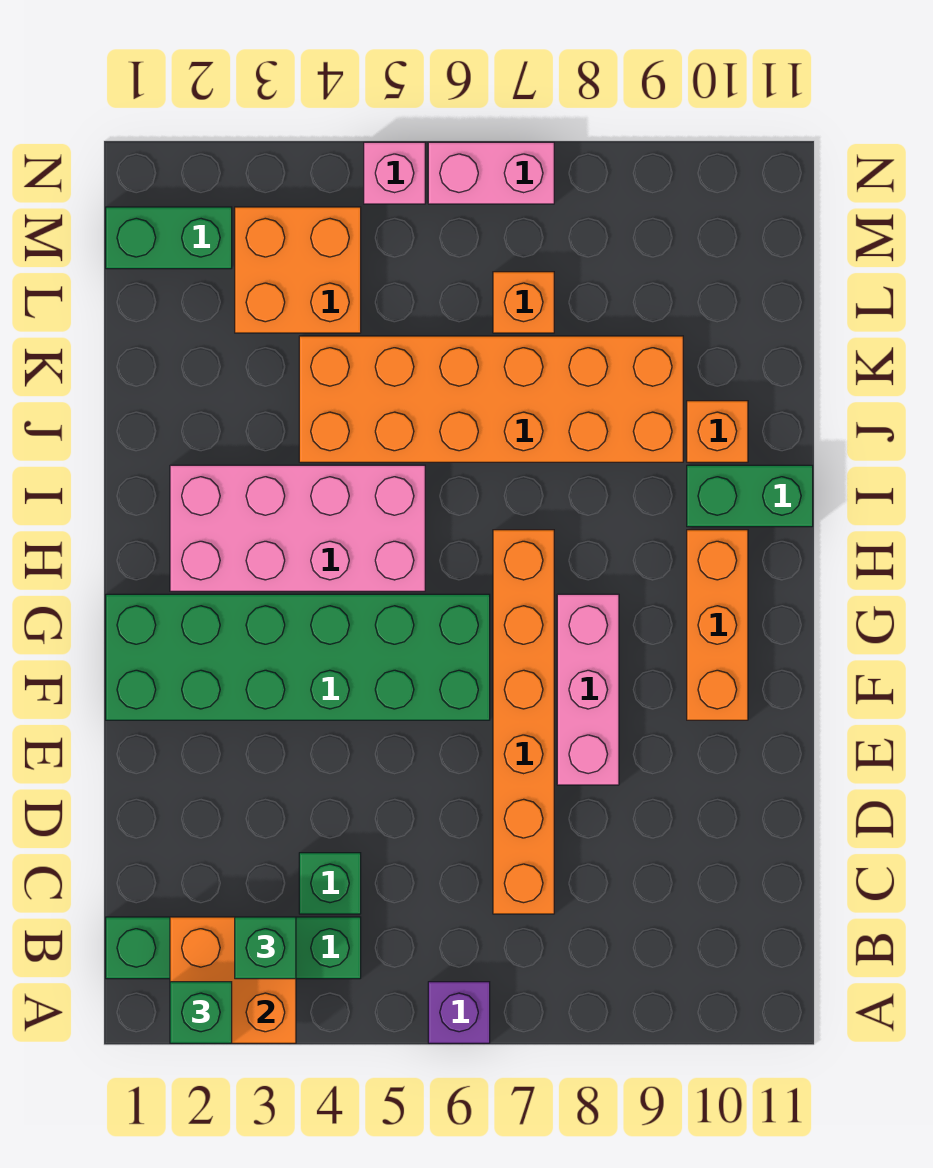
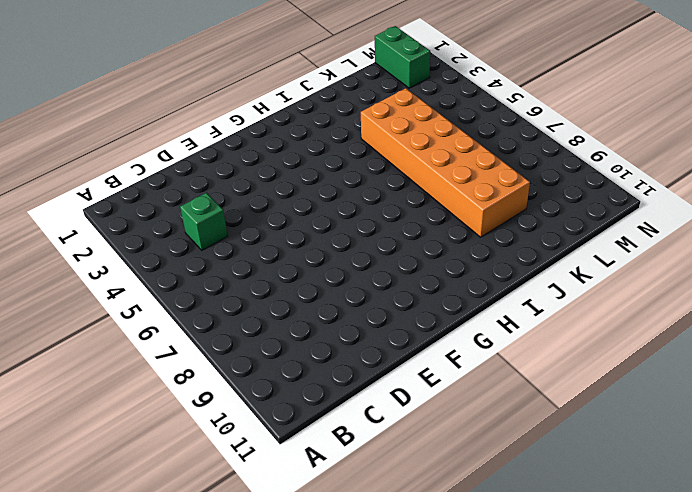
none -> purple brick A6 level 1
none -> green brick B1:B4 level 1
none -> orange brick C7:H7 level 1

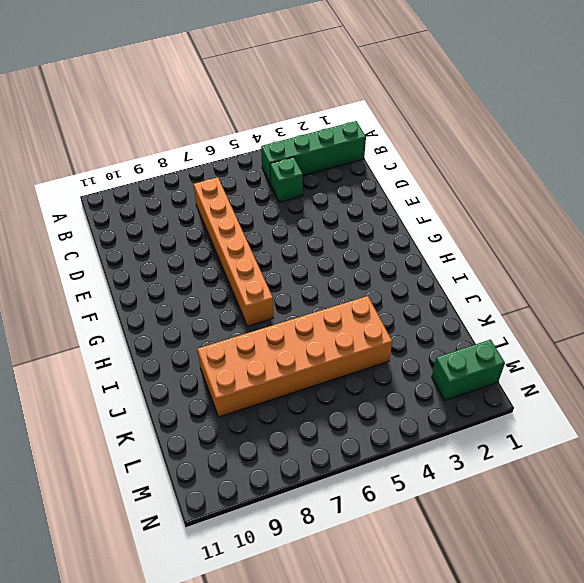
none -> purple brick A6 level 1
none -> pink brick E8:G8 level 1
none -> green brick F1:G6 level 1

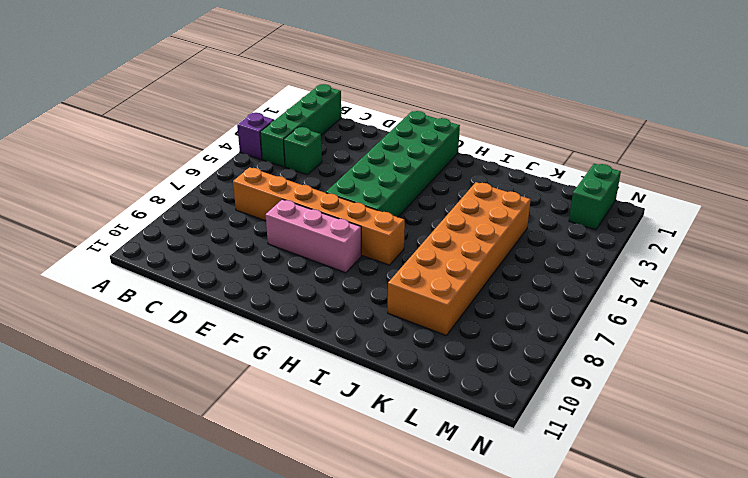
purple brick A4 level 1 -> purple brick A6 level 1
none -> orange brick F10:H10 level 1
none -> pink brick H2:I5 level 1
none -> green brick I10:I11 level 1

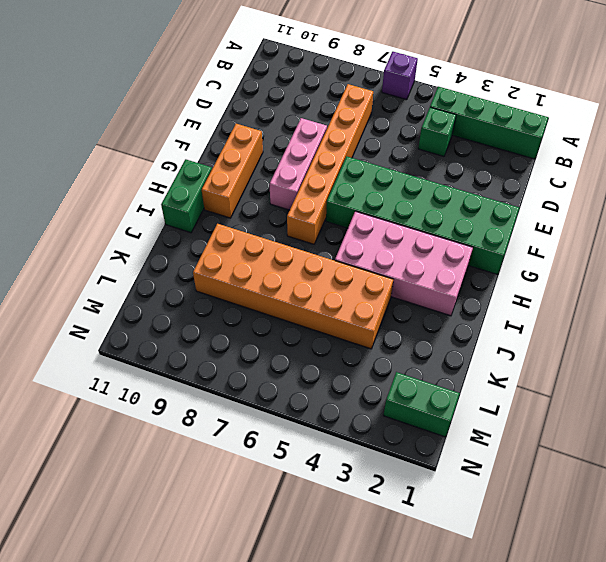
green brick H11:I11 level 1 -> green brick I10:I11 level 1
none -> orange brick J10 level 1
none -> orange brick L3:M4 level 1
none -> orange brick L7 level 1

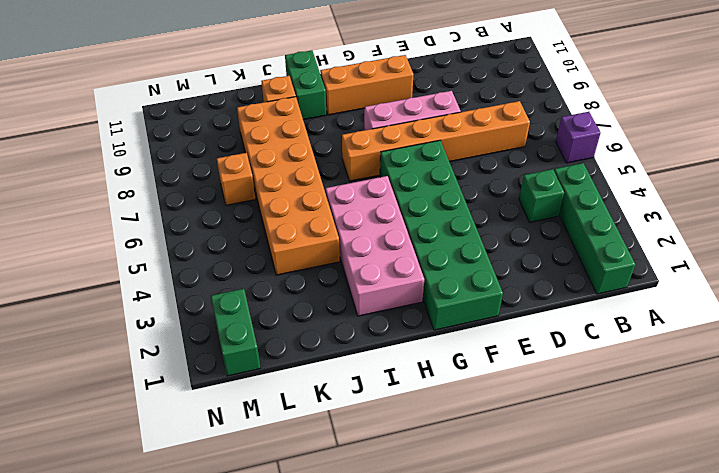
none -> orange brick L3:M4 level 1
none -> pink brick N5 level 1
none -> pink brick N6:N7 level 1

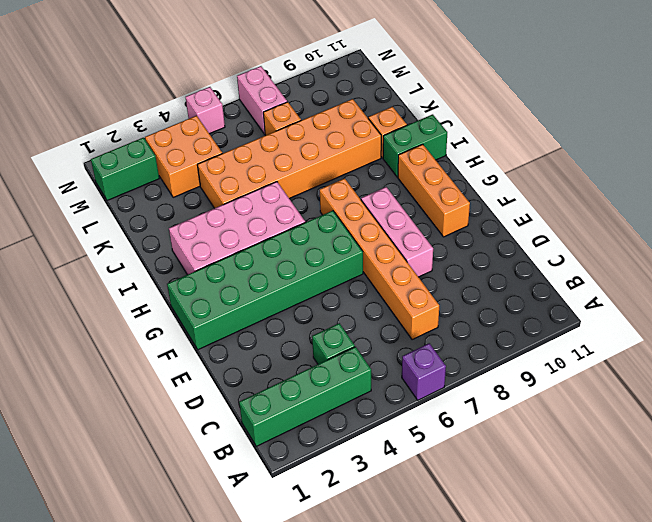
pink brick M7:N7 level 1 -> pink brick N6:N7 level 1
none -> orange brick A2:B3 level 2
none -> green brick A2 level 3
none -> green brick B3 level 3

